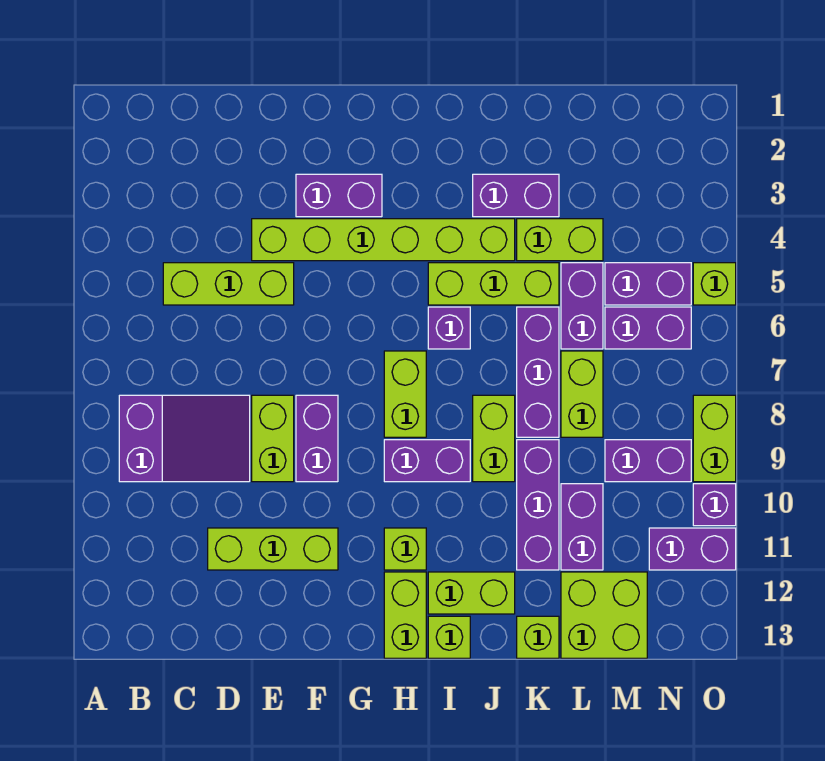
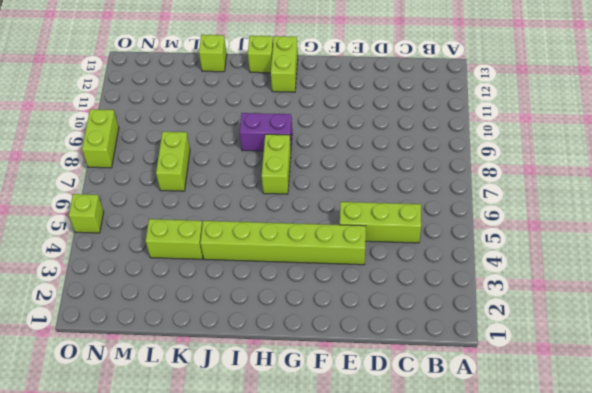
none -> purple slope B8:D9 level 1 top B
none -> lime brick D11:F11 level 1
none -> lime brick E8:E9 level 1
none -> purple brick F3:G3 level 1

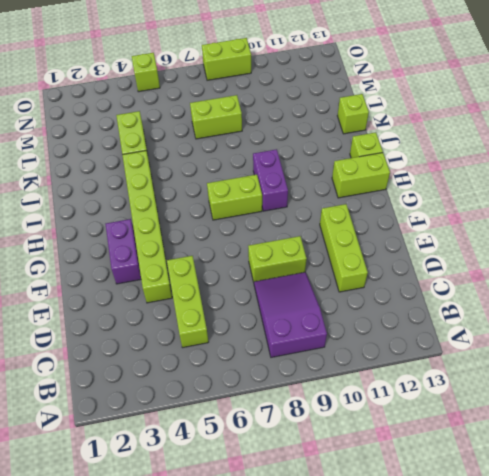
none -> purple brick F8:F9 level 1
none -> lime brick H11 level 1
none -> lime brick I5:K5 level 1
none -> purple brick I6 level 1

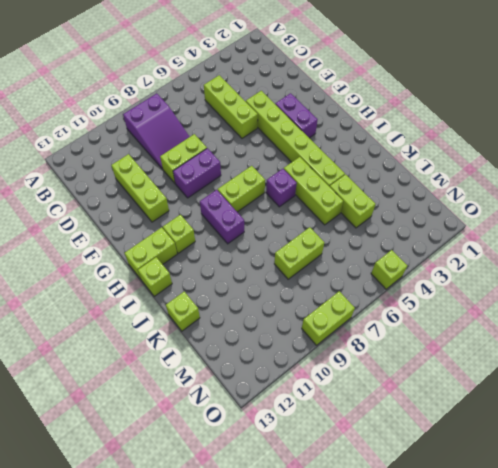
none -> lime brick I12:J12 level 1
none -> purple brick J3:K3 level 1
none -> lime brick J8:J9 level 1
none -> purple brick K6:K8 level 1

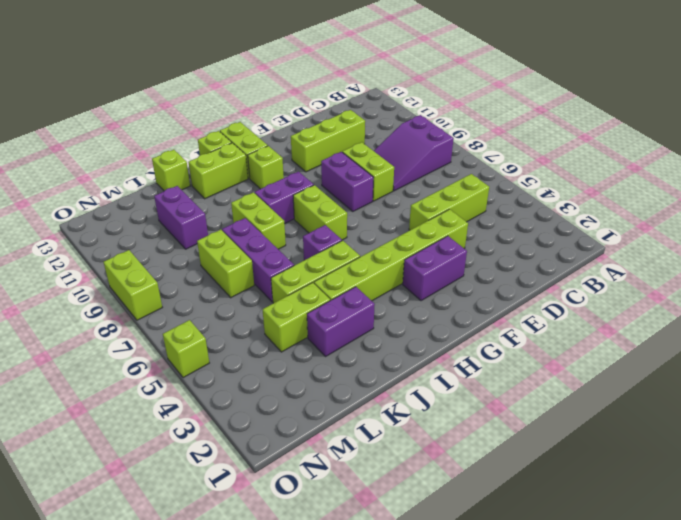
none -> purple brick K9:K11 level 1
none -> purple brick L5:L6 level 1
none -> lime brick L12:M13 level 1
none -> purple brick M5:N5 level 1

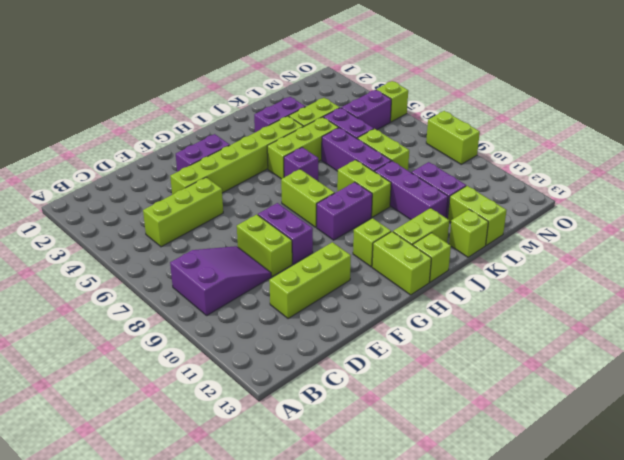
lime brick L12:L13 level 1 -> lime brick L12:M13 level 1
none -> purple brick M6:N6 level 1
none -> purple brick M9:N9 level 1
none -> purple brick N11:O11 level 1
none -> purple brick O10 level 1

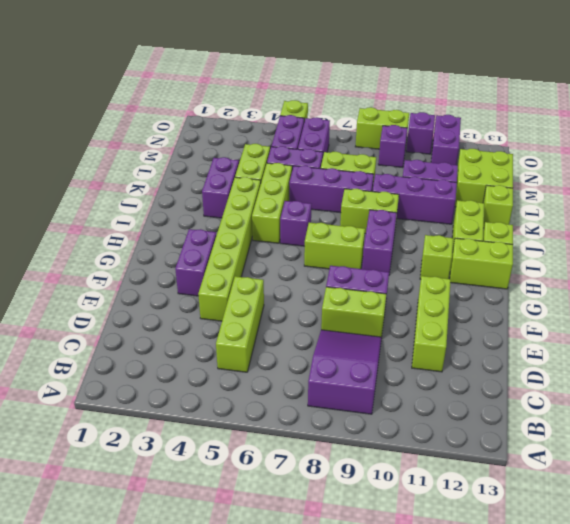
purple brick N9 level 1 -> purple brick M9:N9 level 1

